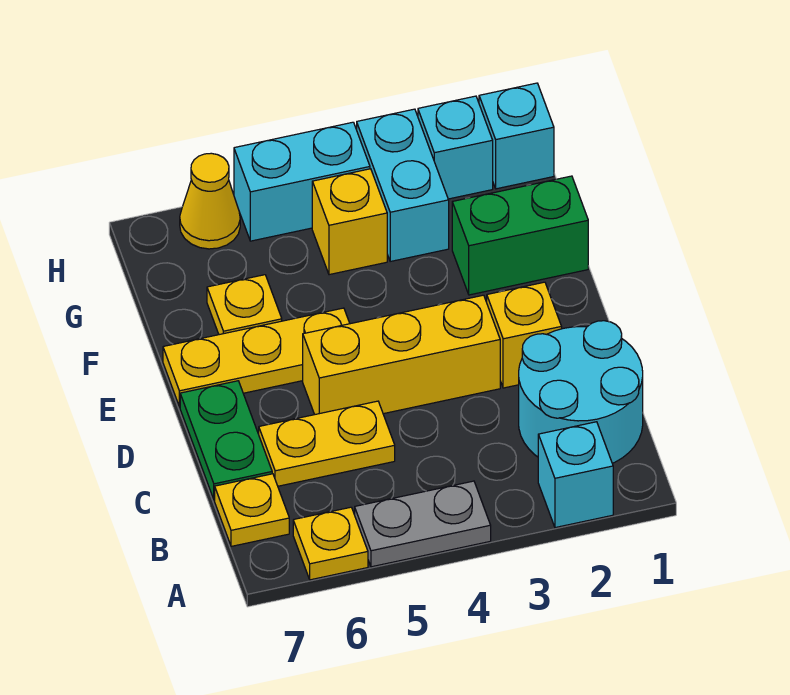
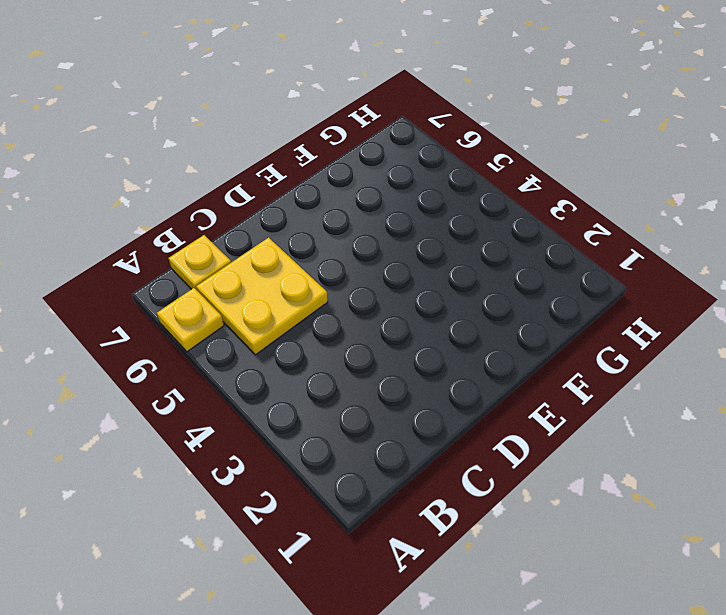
yellow plate B5:C6 level 1 -> yellow plate C5:C6 level 1
none -> cyan brick A2 level 1
none -> grey plate A4:A5 level 1
none -> cyan round brick B1:C2 level 1

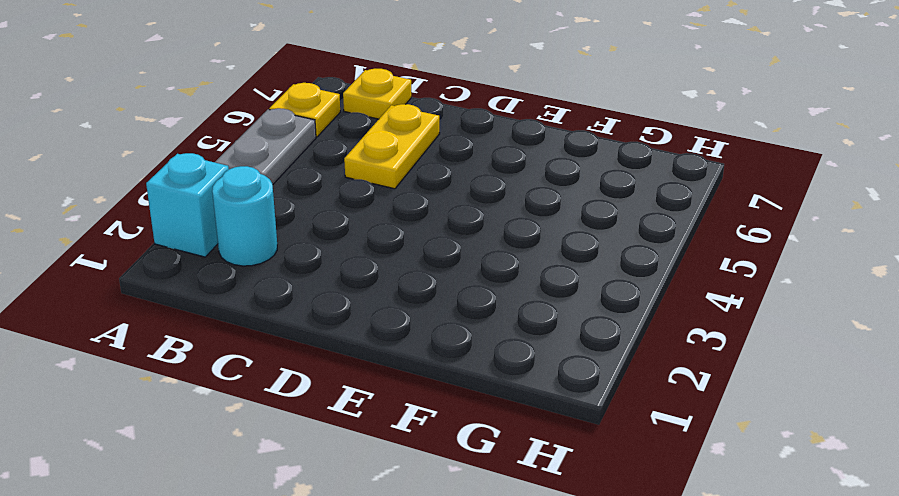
cyan round brick B2 level 1 -> cyan round brick B1:C2 level 1
none -> green plate C7:D7 level 1
none -> yellow brick D2 level 1
none -> yellow brick D3:D5 level 1

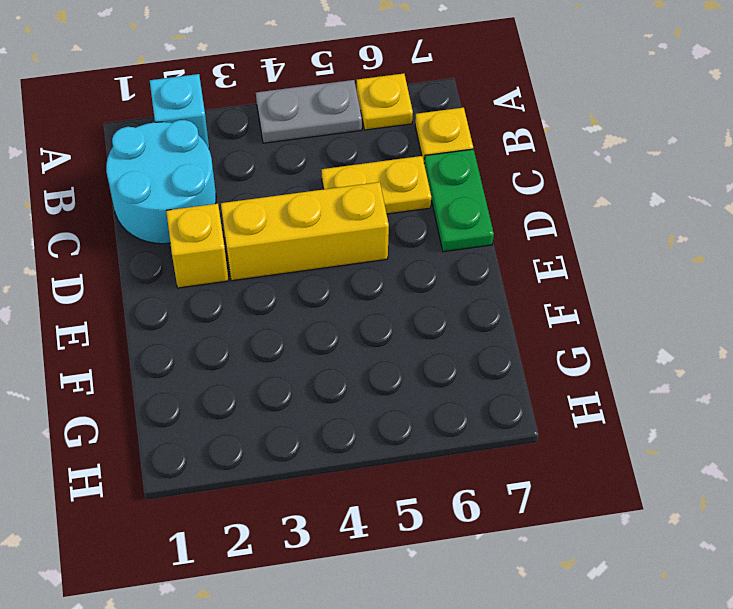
none -> yellow plate E5:E7 level 1
none -> green brick F1:F2 level 1
none -> yellow plate F6 level 1

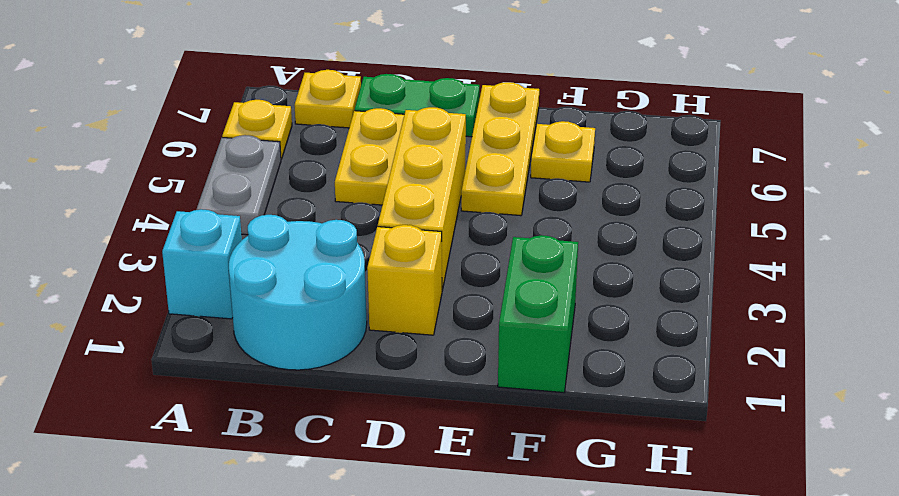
none -> cyan brick G3:H3 level 1
none -> yellow brick G4 level 1
none -> cyan brick H1 level 1

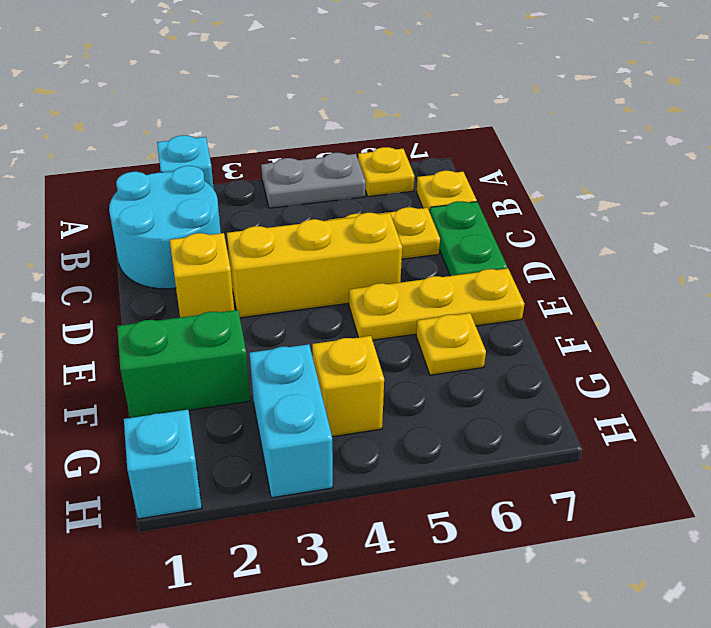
none -> cyan brick H2 level 1
none -> cyan brick H4:H5 level 1
none -> yellow cone H6 level 1

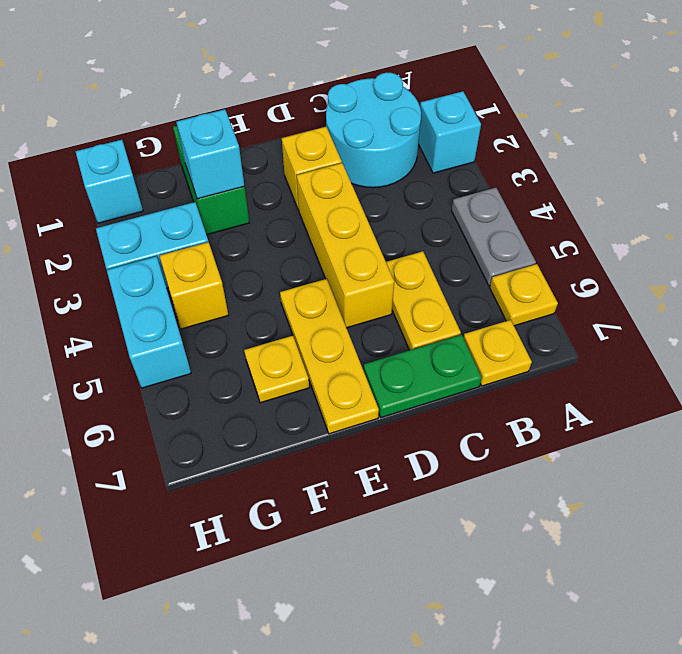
cyan brick F2 level 2 -> cyan brick H2 level 1
none -> yellow cone H6 level 1

